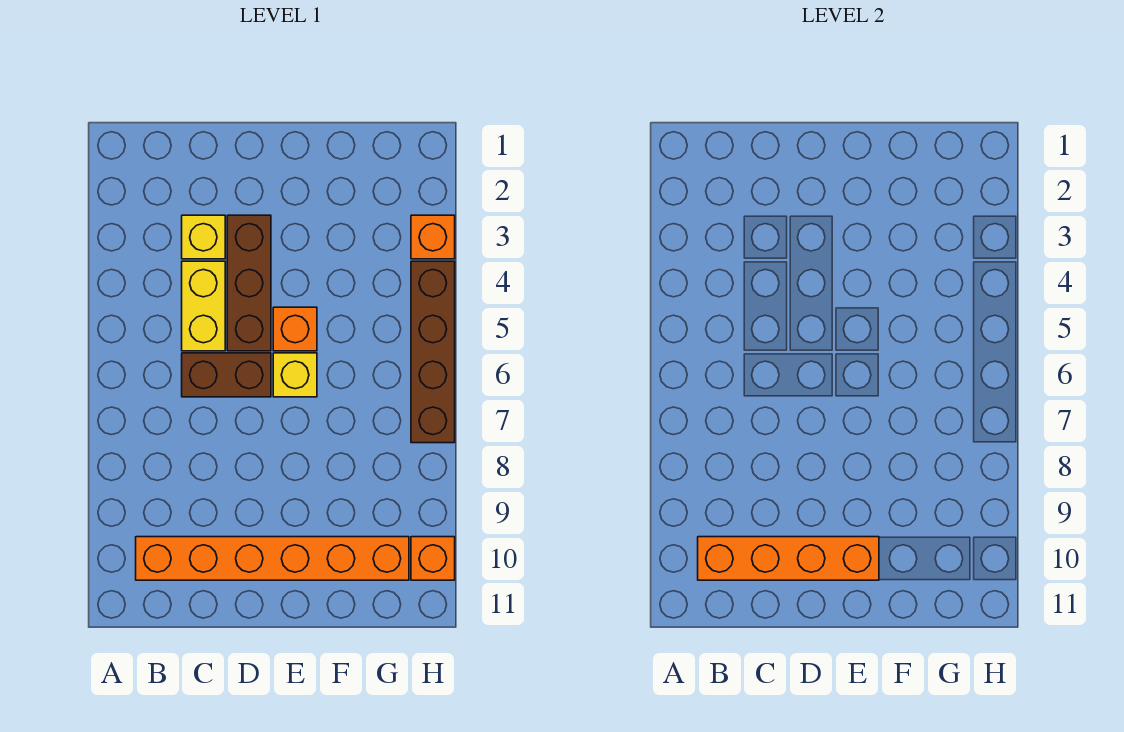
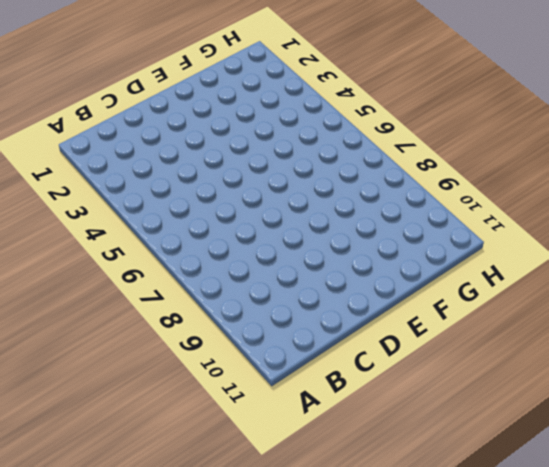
none -> orange brick B10:G10 level 1
none -> yellow brick C3 level 1

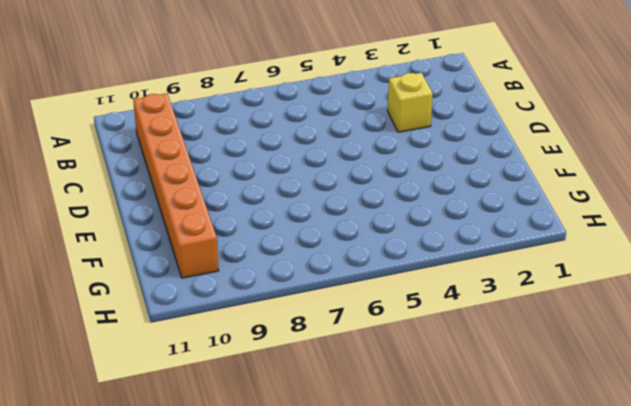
none -> yellow brick C4:C5 level 1
none -> brown brick C6:D6 level 1

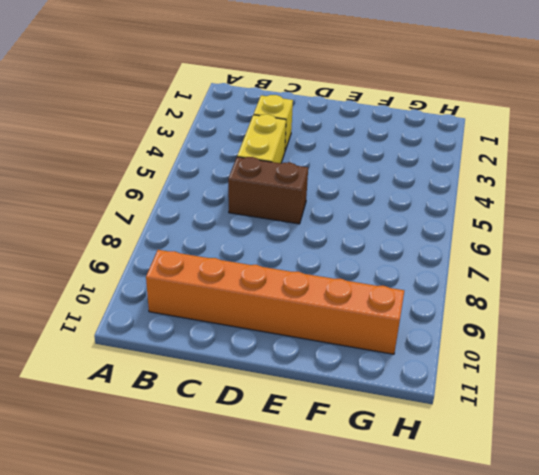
none -> brown brick D3:D5 level 1
none -> orange brick E5 level 1

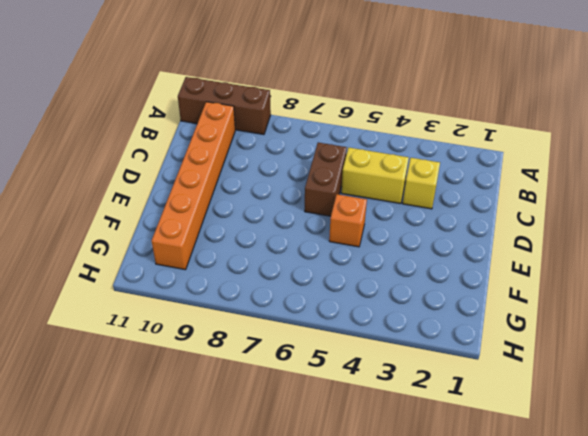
brown brick A9:A11 level 1 -> brown brick D3:D5 level 1
none -> yellow brick E6 level 1
none -> orange brick H3 level 1

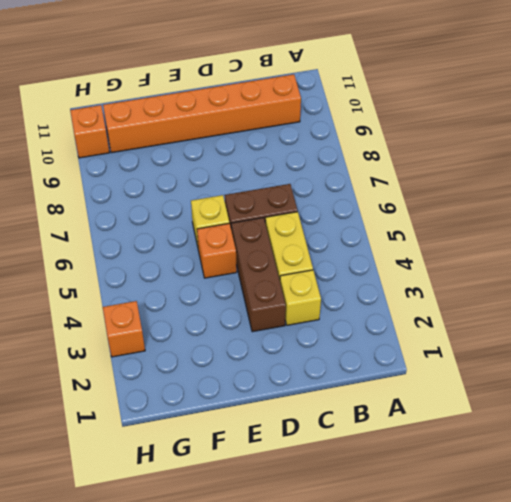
none -> brown brick H4:H7 level 1
none -> orange brick B10:E10 level 2

